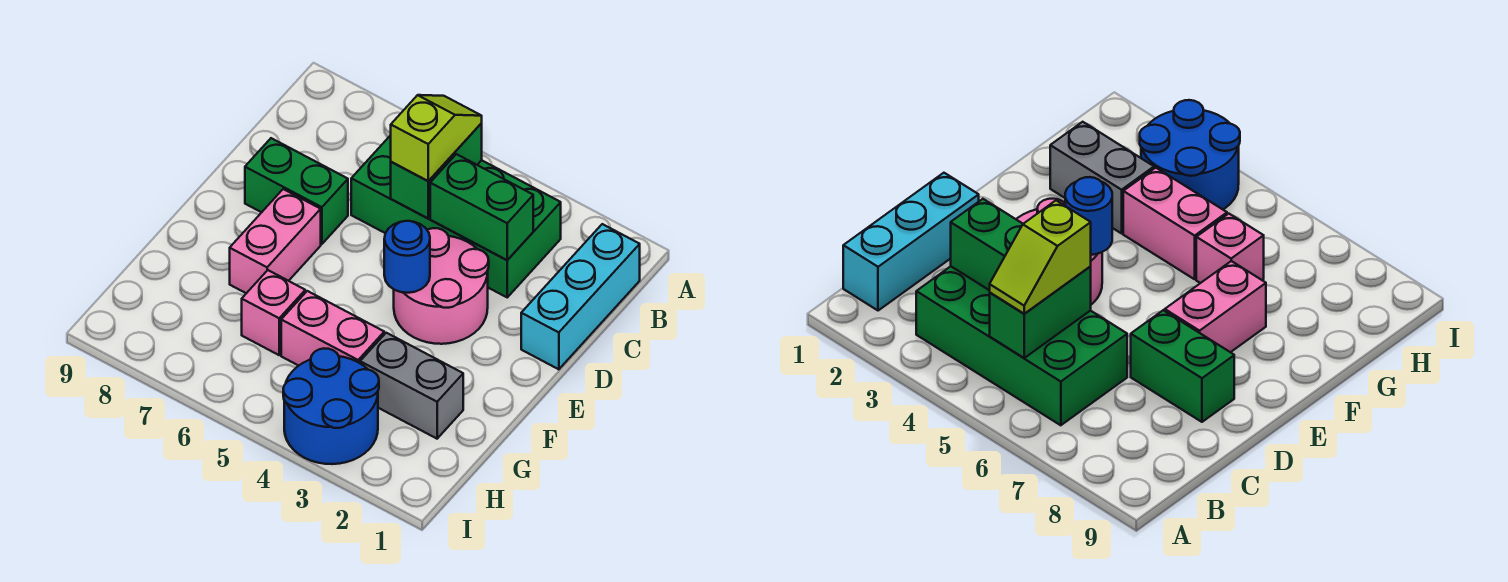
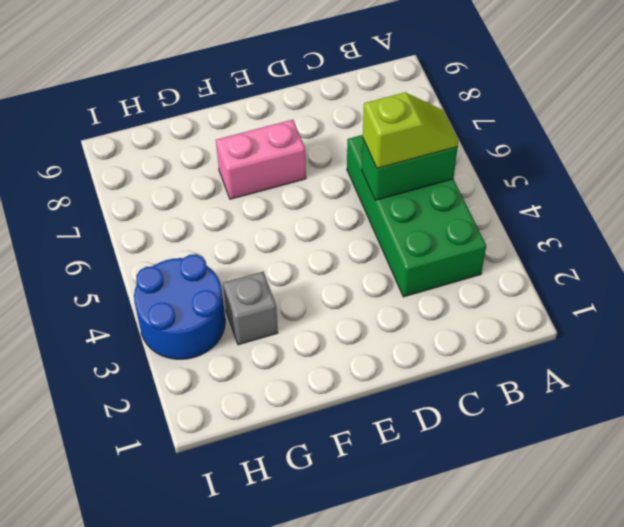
grey brick G3 level 1 -> grey brick G2:G3 level 1
none -> cyan brick B1:D1 level 1
none -> pink round brick D3:E4 level 1
none -> green brick D7:D8 level 1

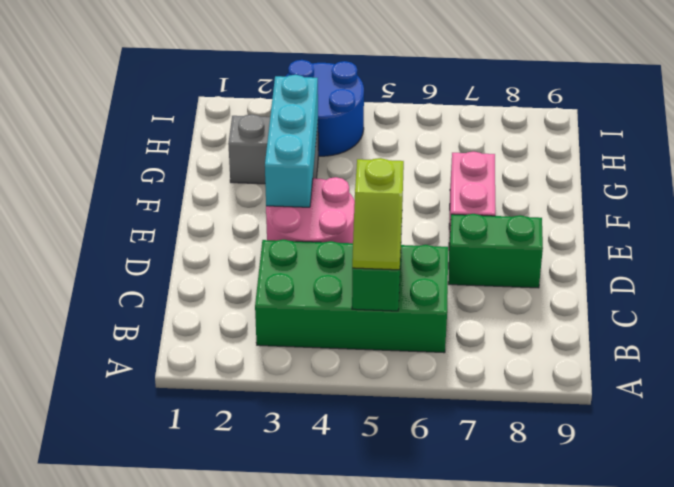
cyan brick E3:G3 level 2 -> cyan brick B1:D1 level 1
none -> pink brick G4:G5 level 1
none -> pink brick G6 level 1
none -> green brick C3:C4 level 2

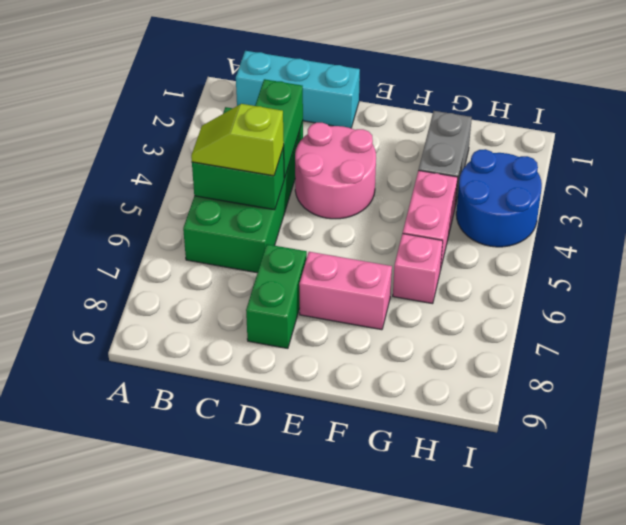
none -> blue round brick E4 level 2

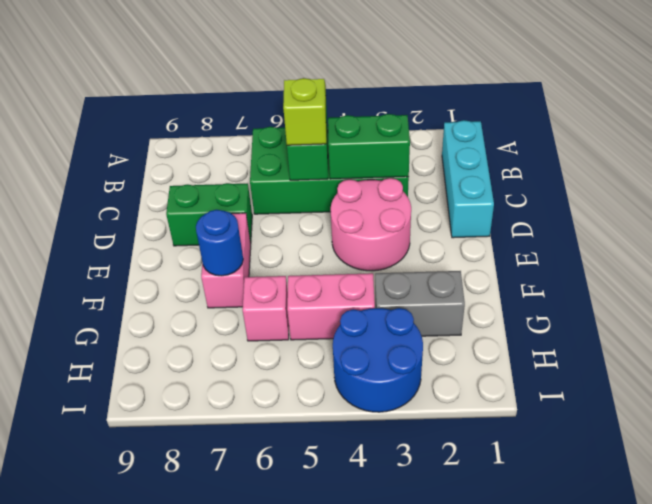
blue round brick F7 level 2 -> blue round brick E4 level 2

